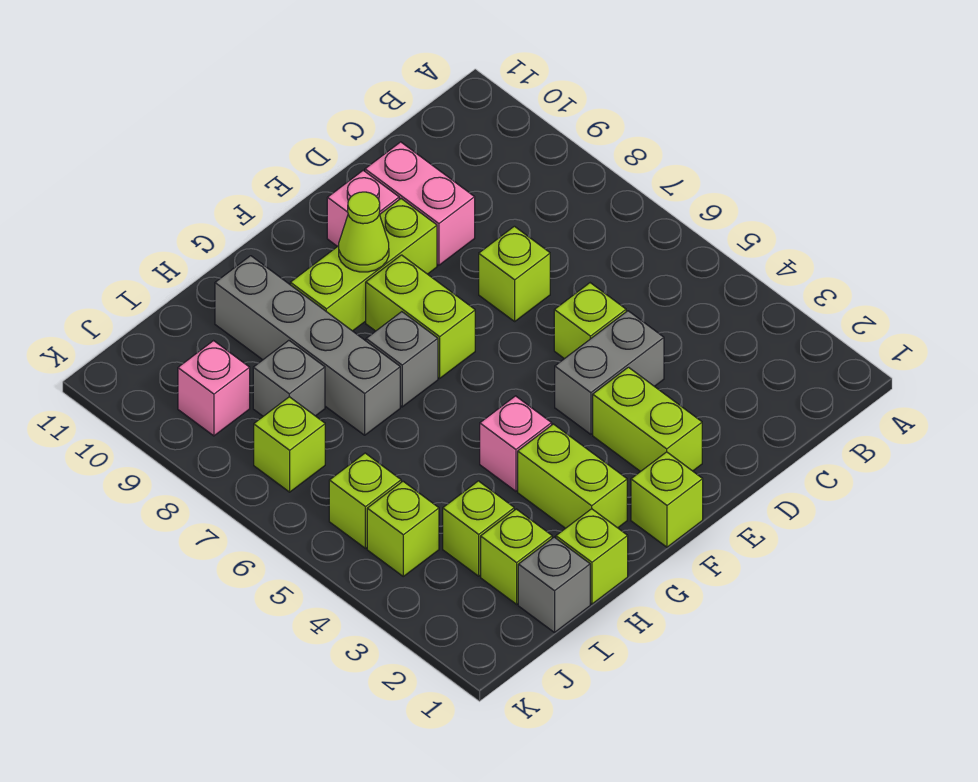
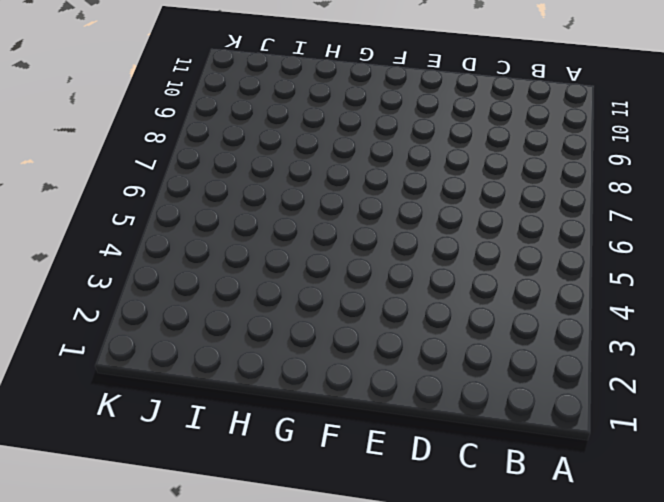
none -> grey brick D4:E4 level 1
none -> lime brick D5 level 1
none -> lime brick D7 level 1

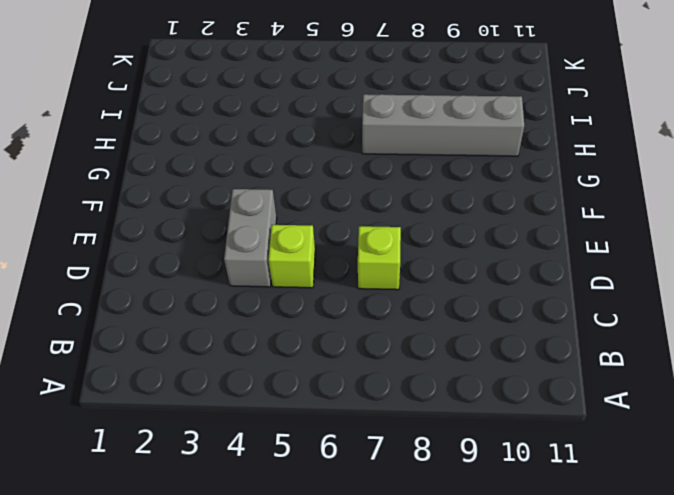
none -> pink brick D9:D10 level 1
none -> lime brick E2:E3 level 1
none -> lime brick E9:G9 level 1

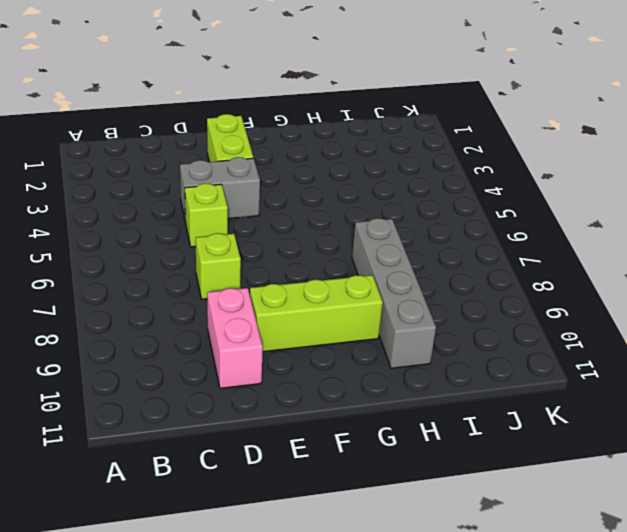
none -> pink brick E10 level 1
none -> lime brick F1 level 1
none -> lime brick F7:F8 level 1

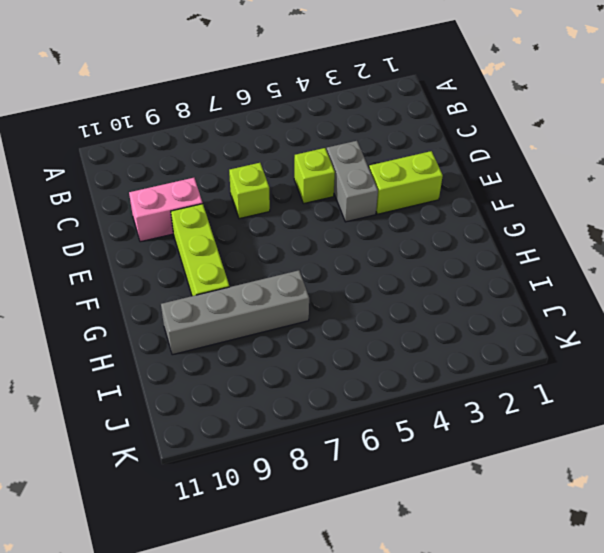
none -> pink brick E10 level 1
none -> lime brick F1 level 1
none -> lime brick F7:F8 level 1

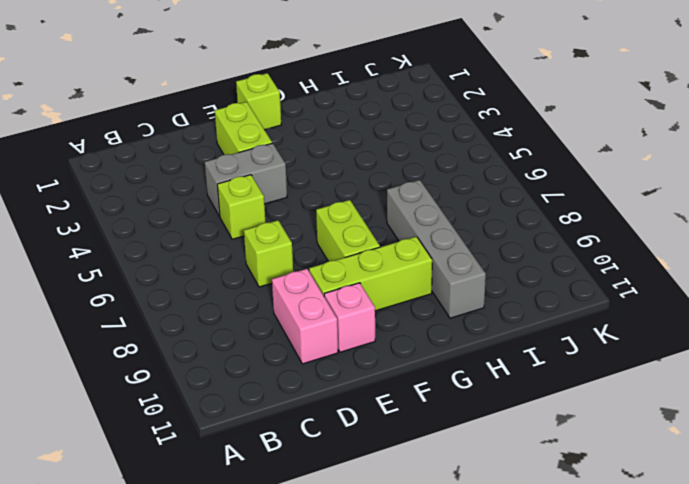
none -> lime brick G2:G3 level 1
none -> pink brick G4 level 1
none -> grey brick G7 level 1

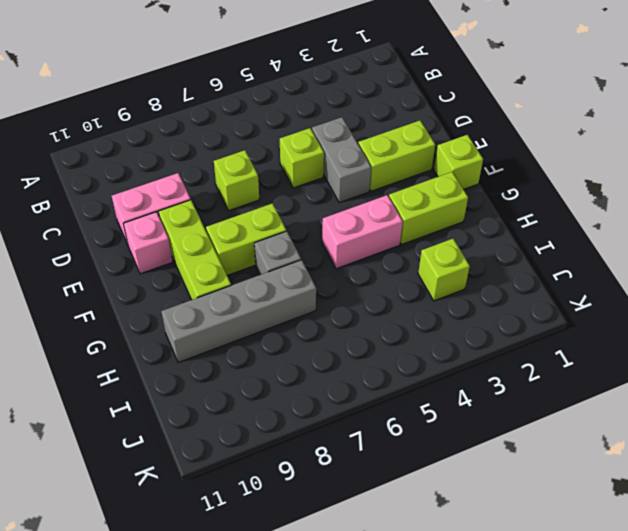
pink brick G4:G5 level 1 -> pink brick G4 level 1
none -> lime brick H1 level 1
none -> grey brick I1 level 1
none -> lime brick I2 level 1

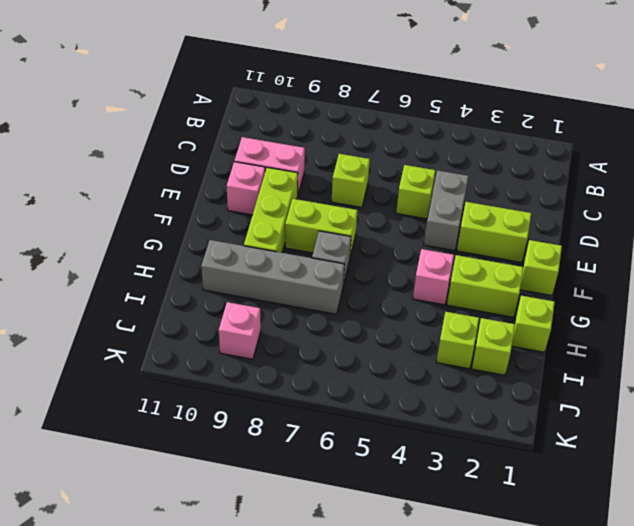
none -> grey brick I1 level 1
none -> grey brick I8 level 1
none -> lime brick J4 level 1

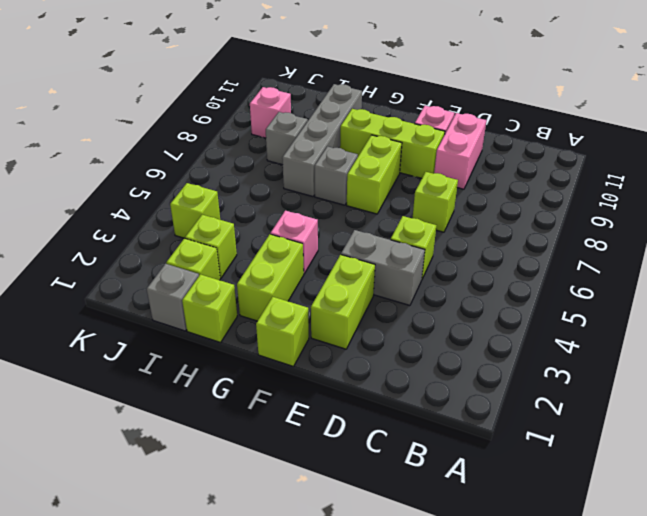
none -> lime brick J5 level 1
none -> lime brick J7 level 1
none -> lime cone F9 level 2

